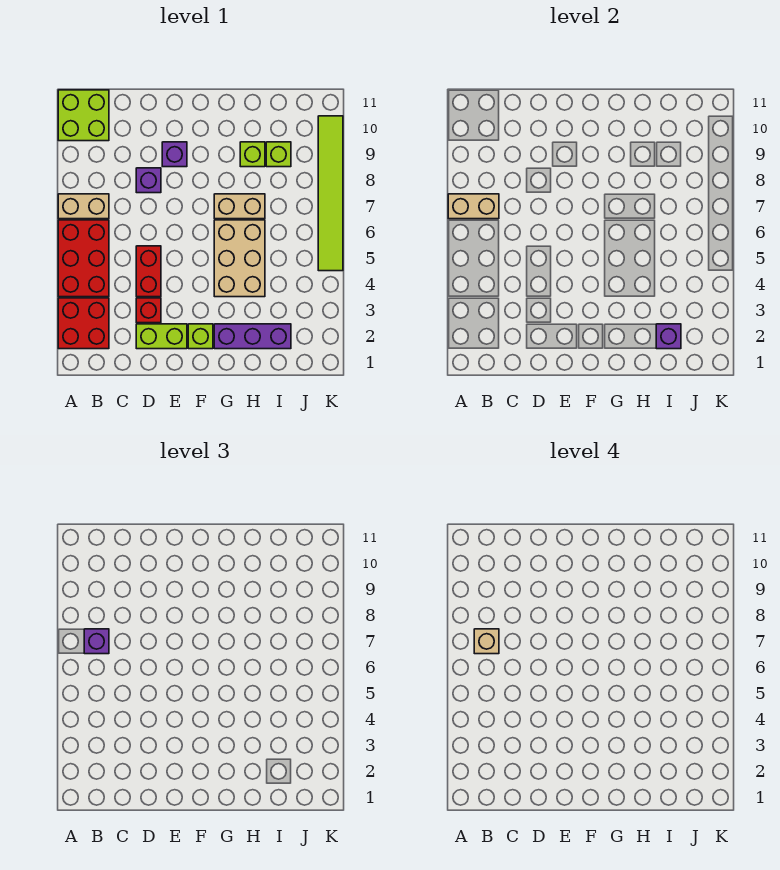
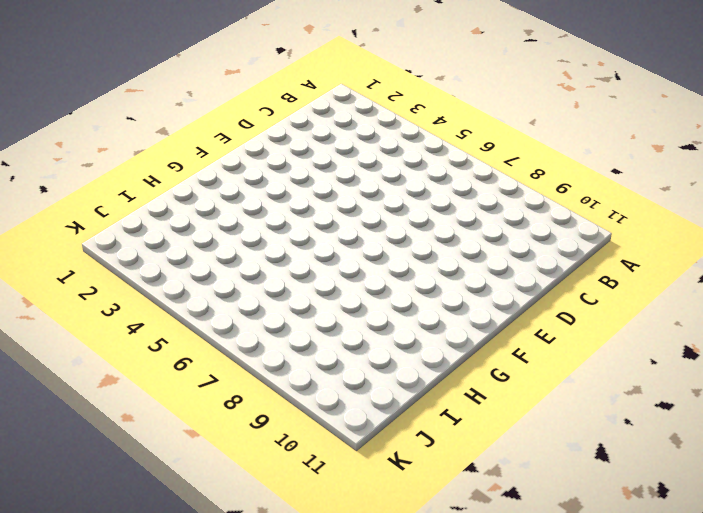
none -> red brick A2:B3 level 1
none -> red brick A4:B6 level 1
none -> tan brick A7:B7 level 1

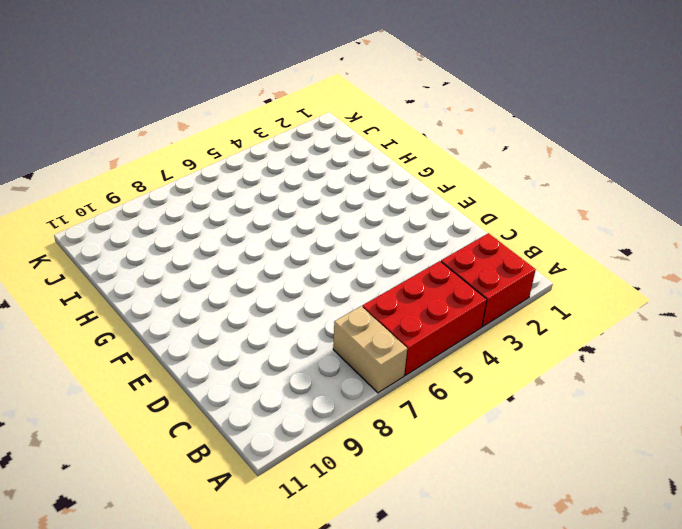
none -> lime brick A10:B11 level 1
none -> lime brick D2:E2 level 1
none -> red brick D3 level 1

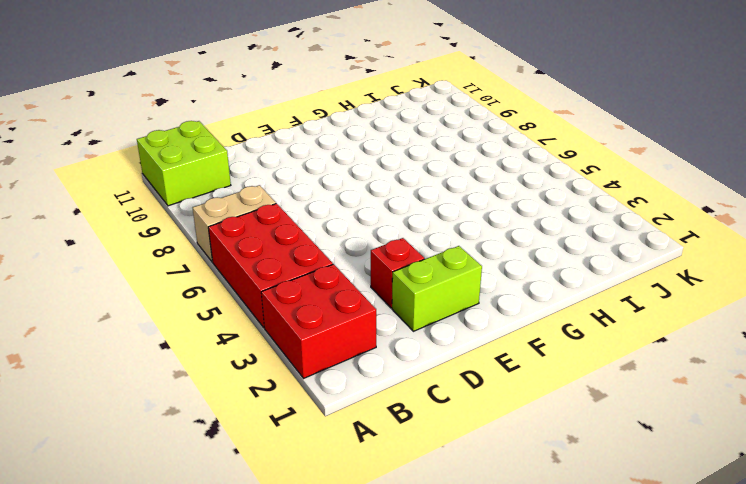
none -> red brick D4:D5 level 1
none -> purple brick D8 level 1
none -> purple brick E9 level 1

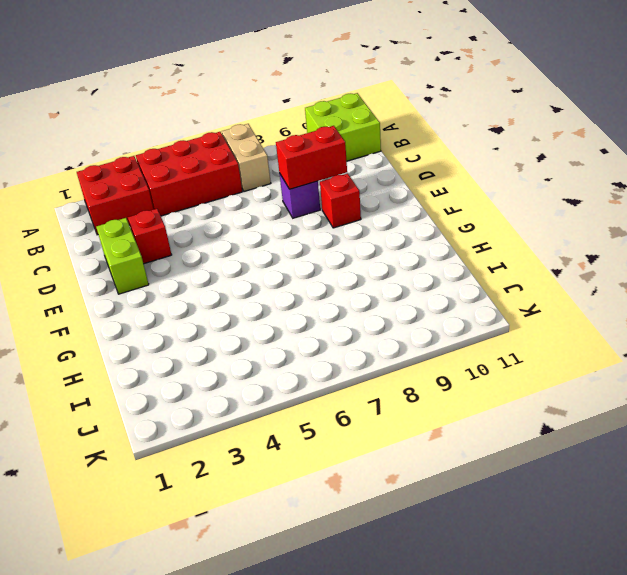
red brick D8:D9 level 2 -> red brick D4:D5 level 1
red brick E9 level 1 -> purple brick E9 level 1
none -> lime brick F2 level 1
none -> purple brick G2:I2 level 1
none -> tan brick G4:H6 level 1

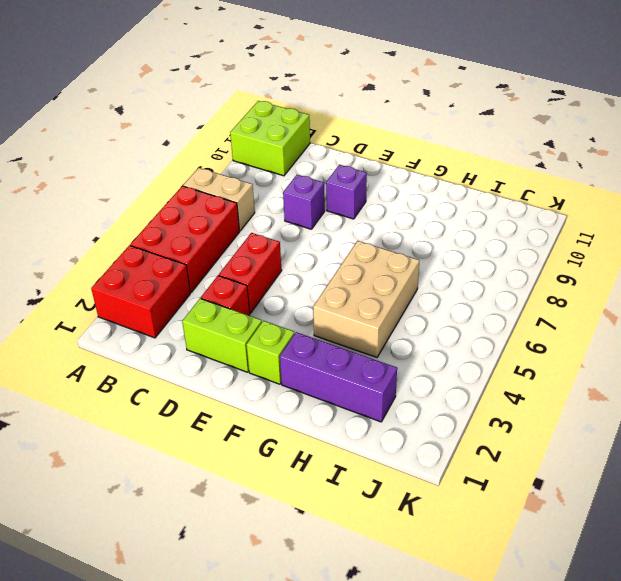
none -> tan brick G7:H7 level 1
none -> lime brick H9 level 1
none -> lime brick I9 level 1

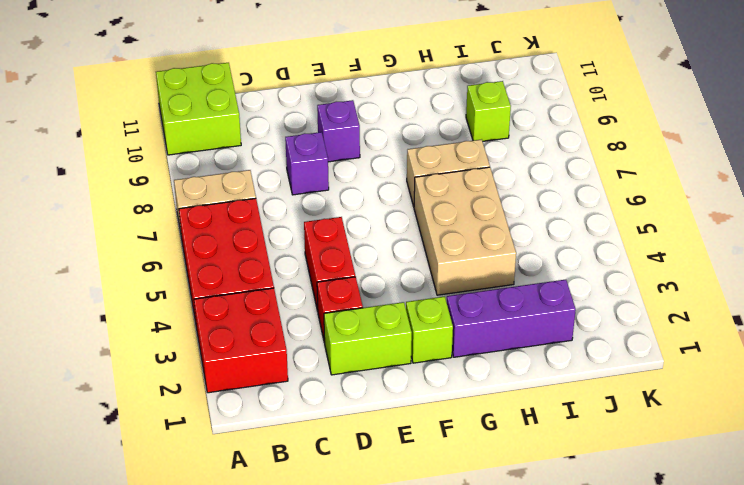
none -> lime brick H9 level 1
none -> lime tile K5:K10 level 1
none -> tan brick A7:B7 level 2

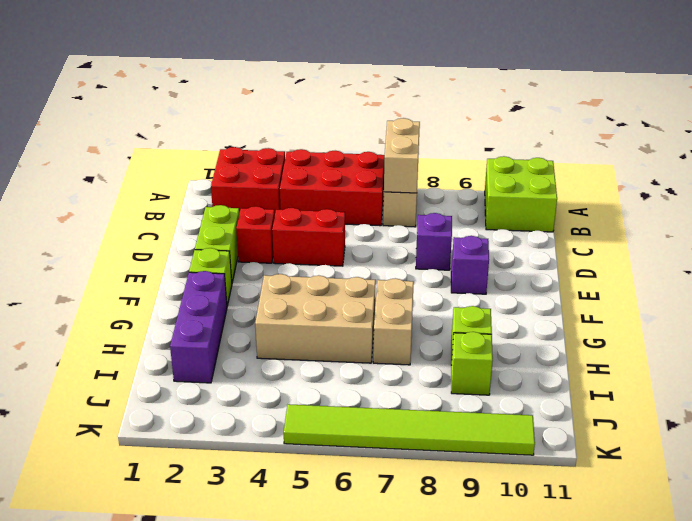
none -> purple brick I2 level 2
none -> purple brick B7 level 3
none -> tan brick B7 level 4

